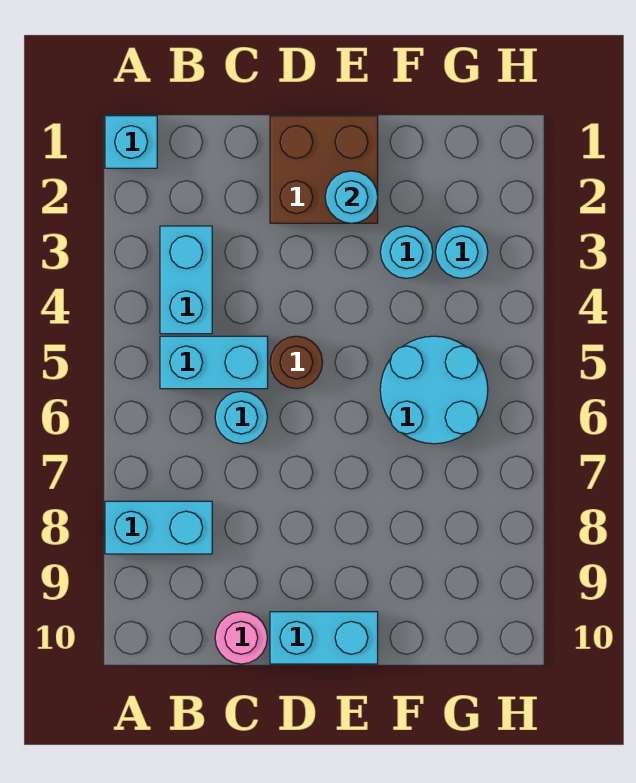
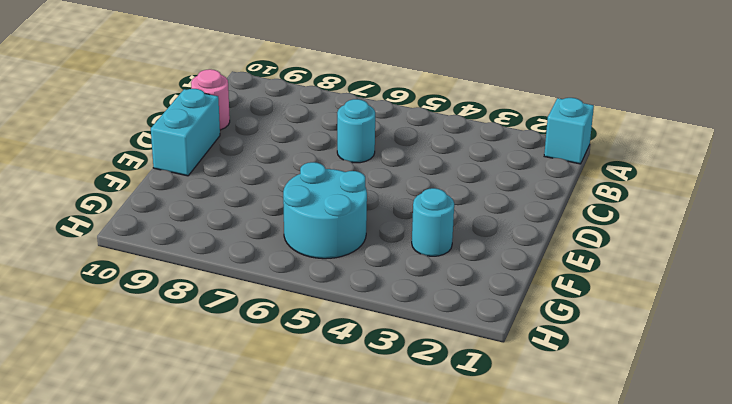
none -> cyan brick A8:B8 level 1
none -> cyan brick B3:B4 level 1
none -> cyan brick B5:C5 level 1

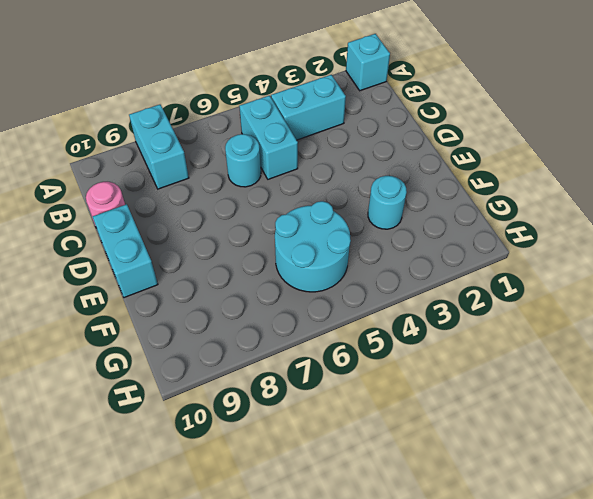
none -> brown brick D1:E2 level 1
none -> brown round brick D5 level 1
none -> cyan round brick G3 level 1

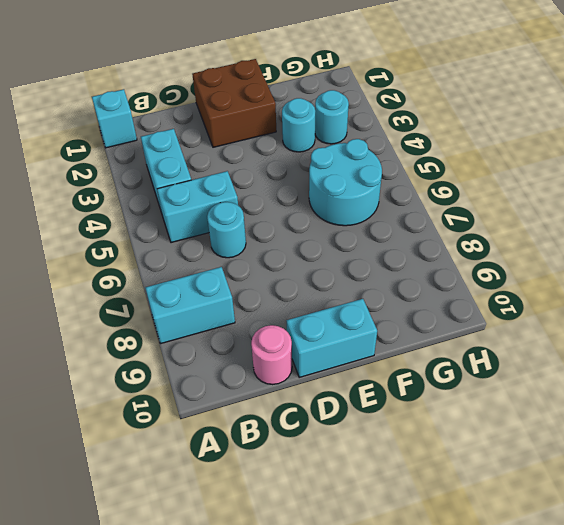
none -> brown round brick D5 level 1
none -> cyan round brick E2 level 2

